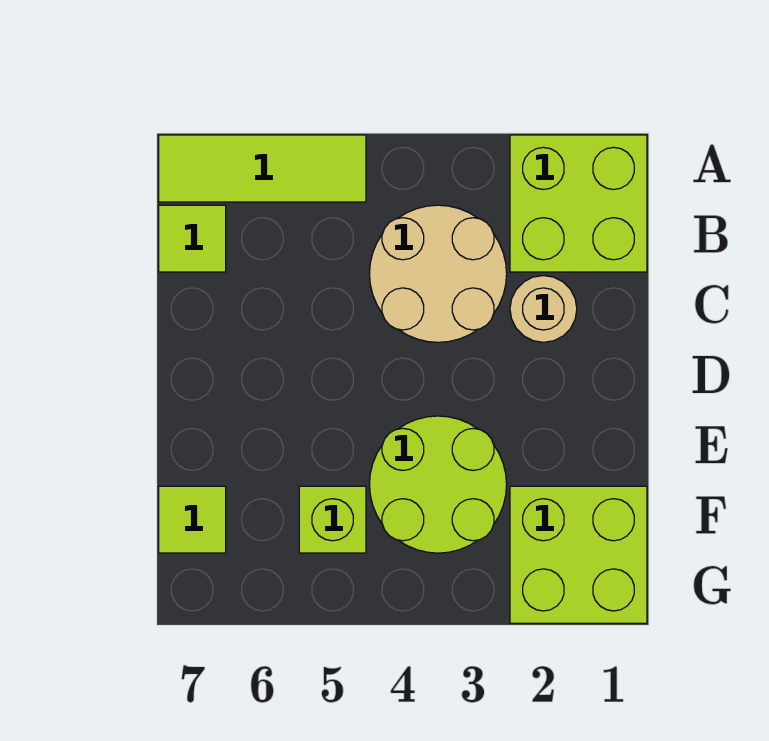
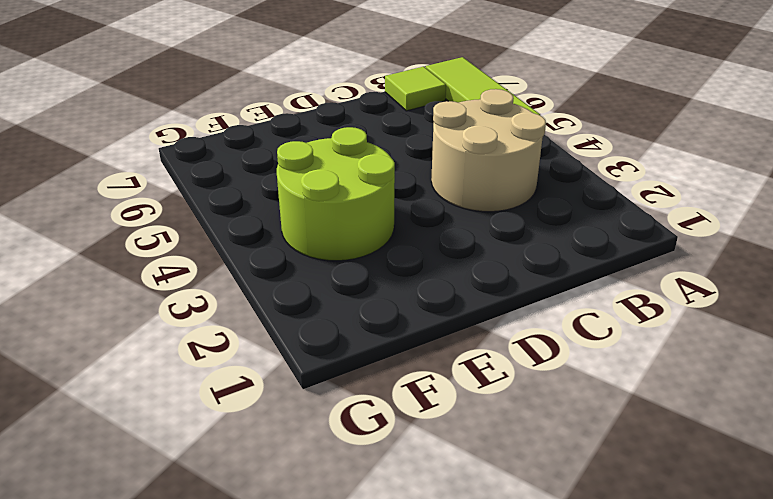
none -> lime brick A1:B2 level 1
none -> tan round brick C2 level 1

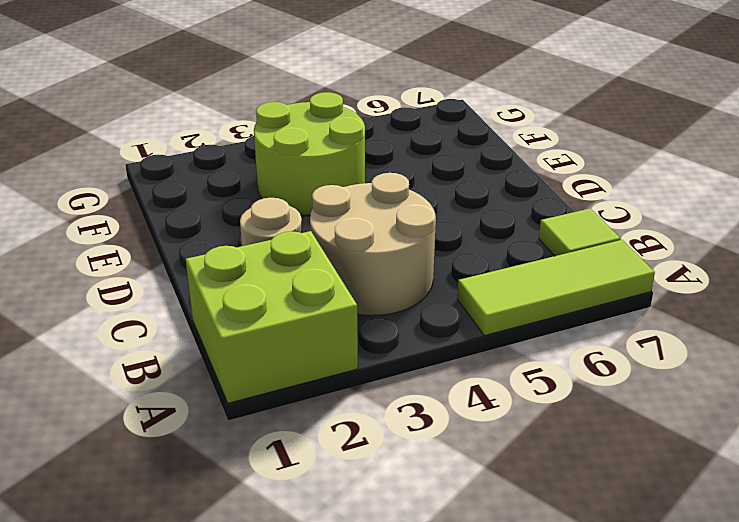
none -> lime brick F1:G2 level 1
none -> lime brick F5 level 1

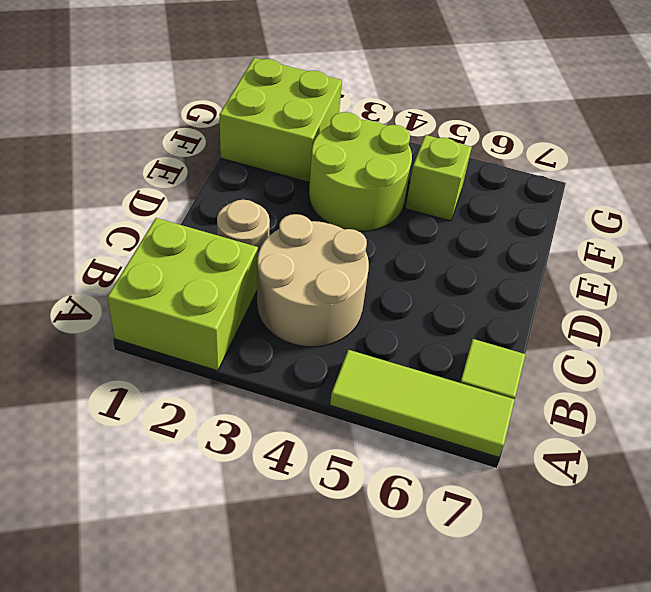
none -> lime tile F7 level 1

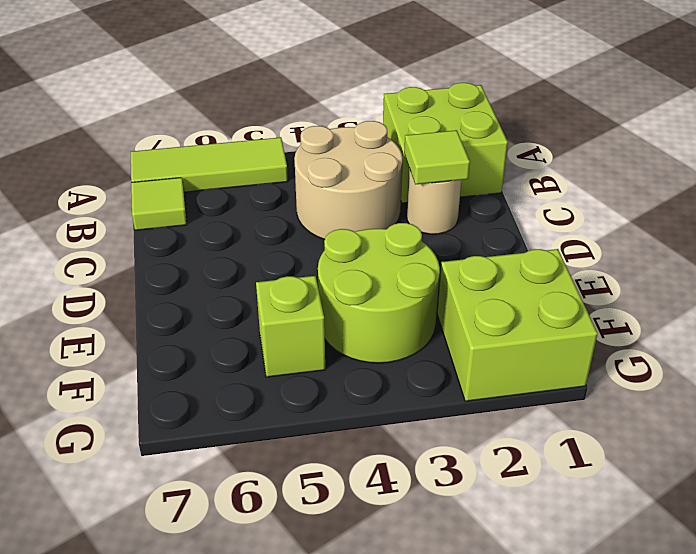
lime tile C2 level 2 -> lime tile F7 level 1

